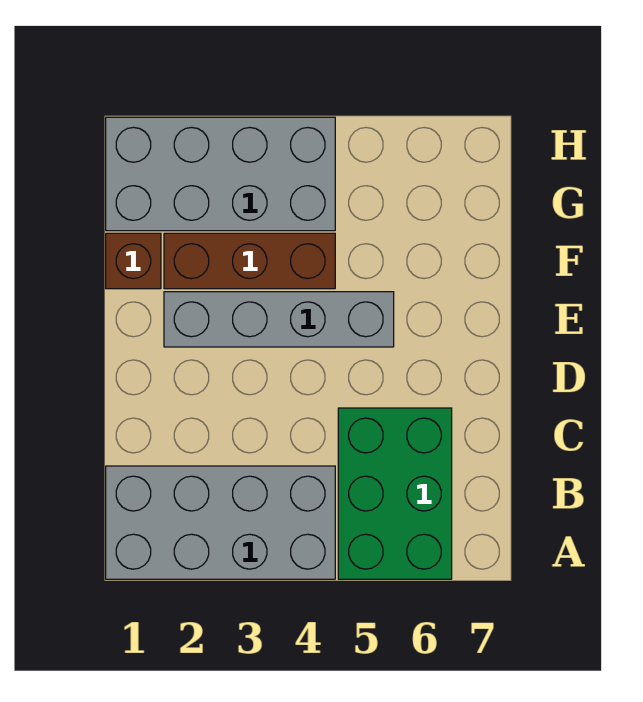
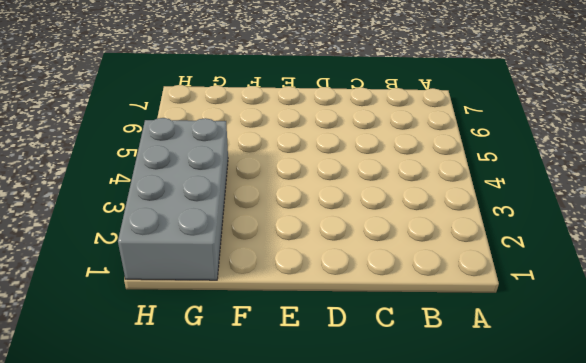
none -> grey brick A1:B4 level 1
none -> green brick A5:C6 level 1

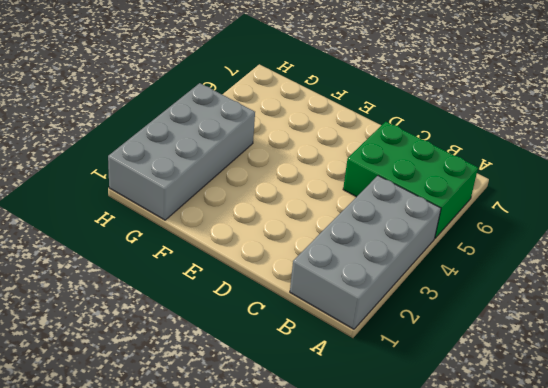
none -> grey brick E2:E5 level 1
none -> brown brick F1 level 1

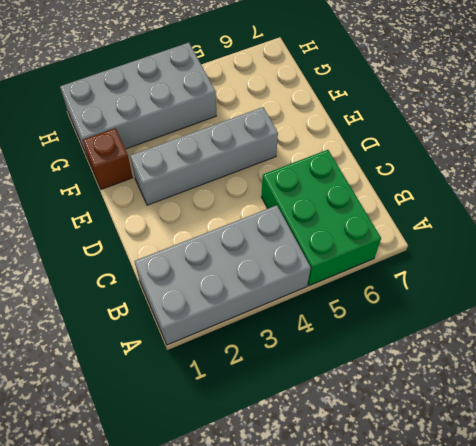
none -> brown brick F2:F4 level 1

